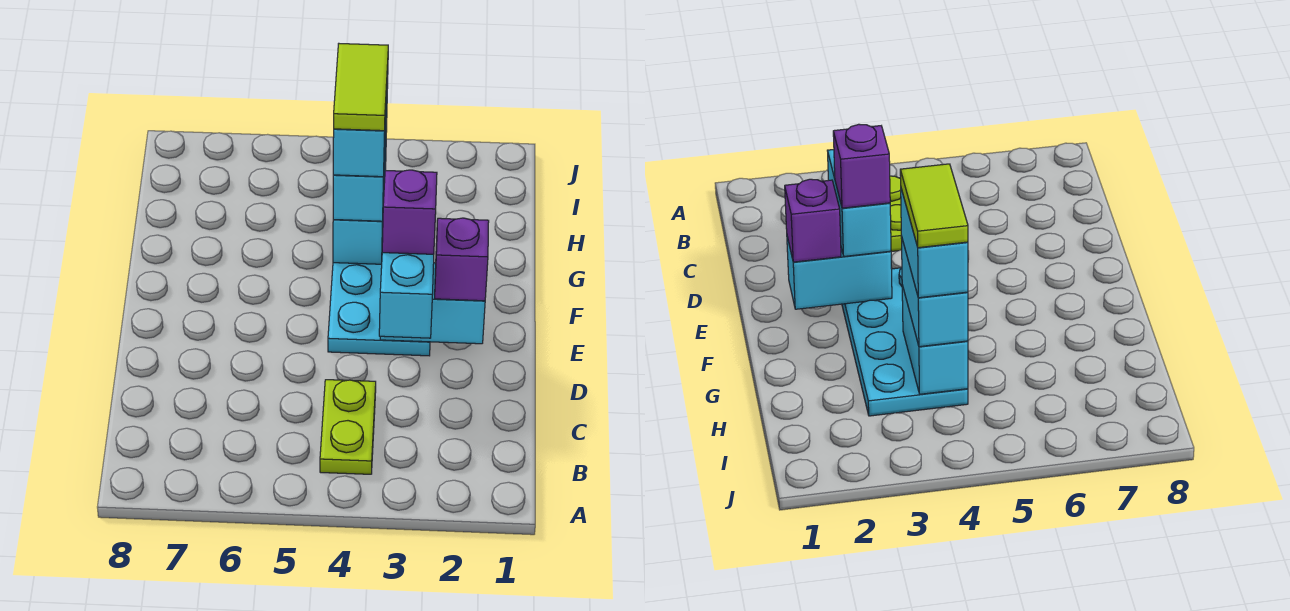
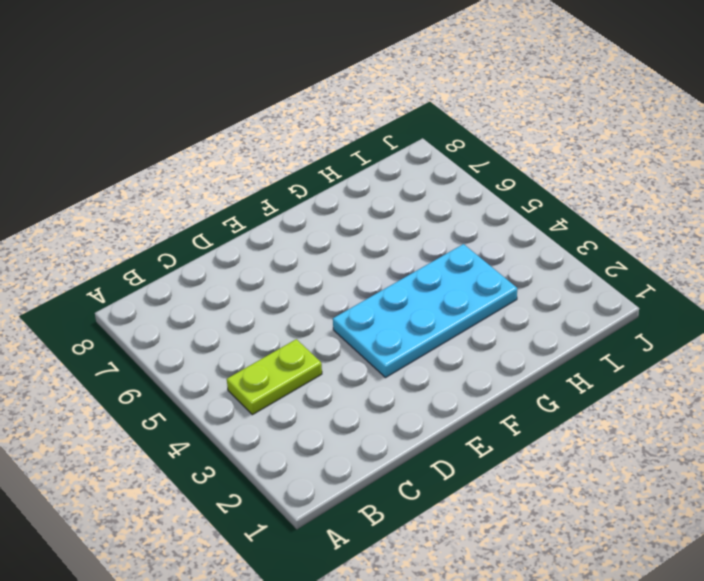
none -> cyan brick E2:E3 level 2
none -> cyan brick G4:H4 level 2

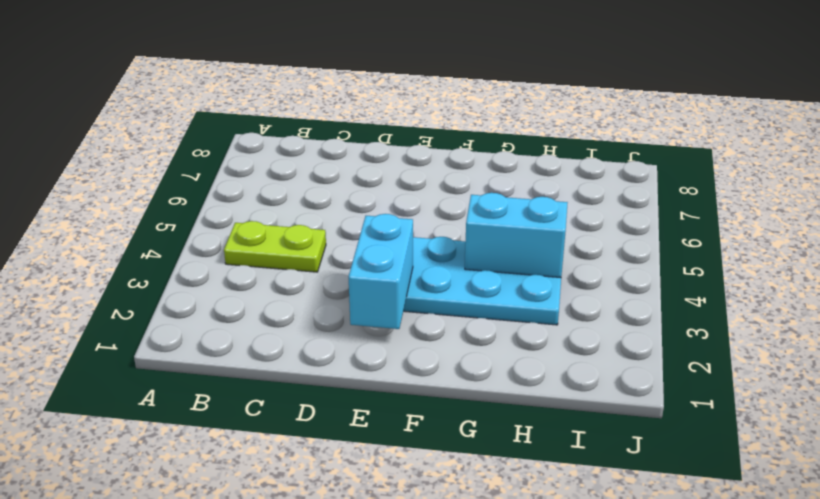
none -> cyan brick D3:E3 level 3
none -> purple brick E2 level 3

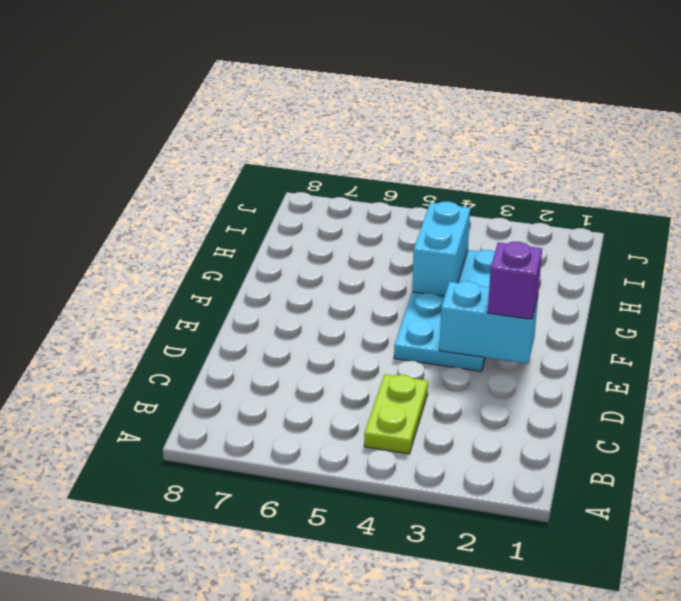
none -> cyan brick D3:E3 level 3
none -> cyan brick G4:H4 level 3

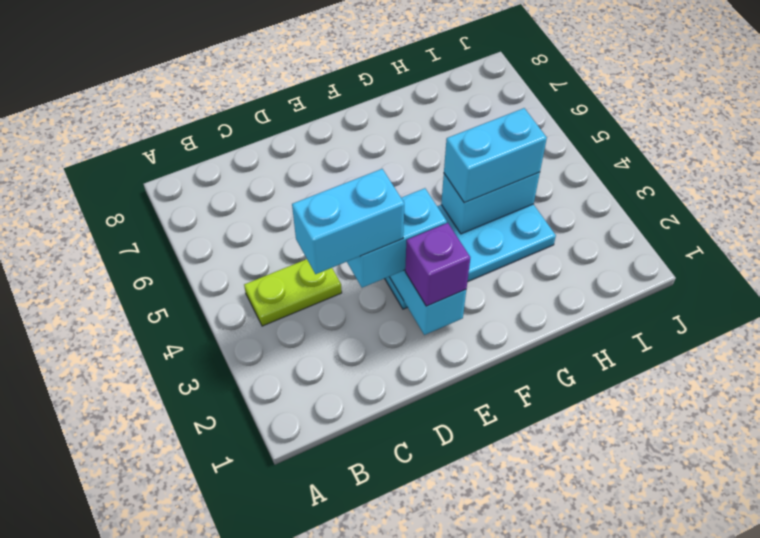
cyan brick C3:D3 level 4 -> cyan brick G4:H4 level 4
none -> purple brick E3 level 4
none -> lime tile G4:H4 level 5

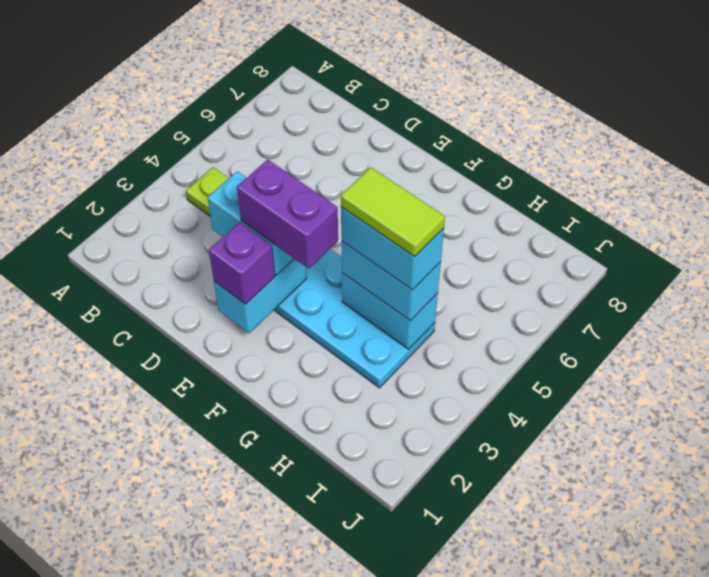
purple brick E3:F3 level 4 -> purple brick E3 level 4

